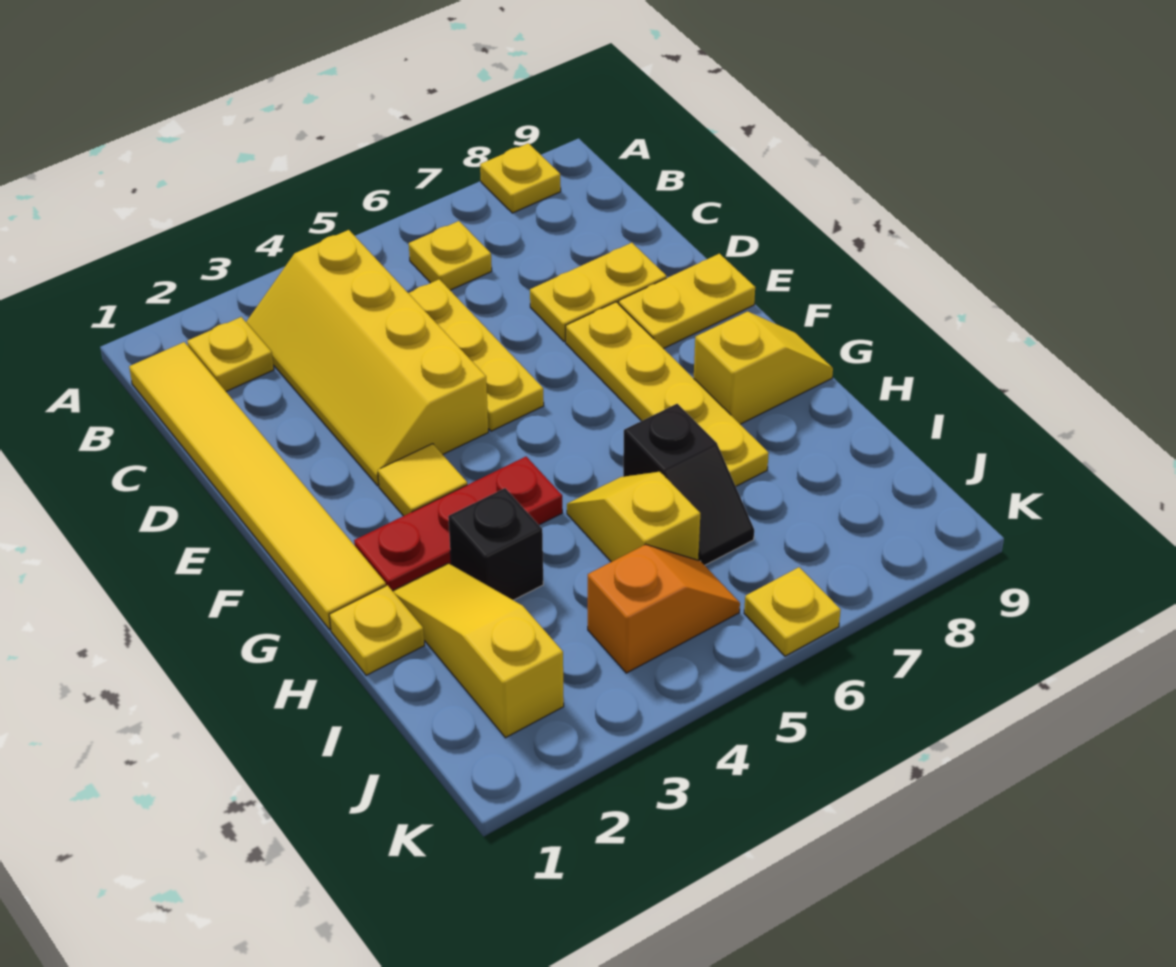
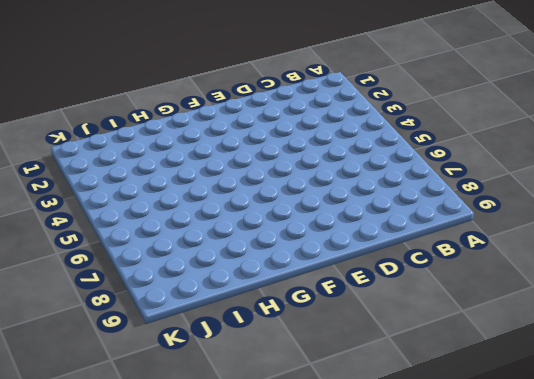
none -> yellow plate A8 level 1
none -> yellow tile B1:G1 level 1
none -> yellow plate B2 level 1

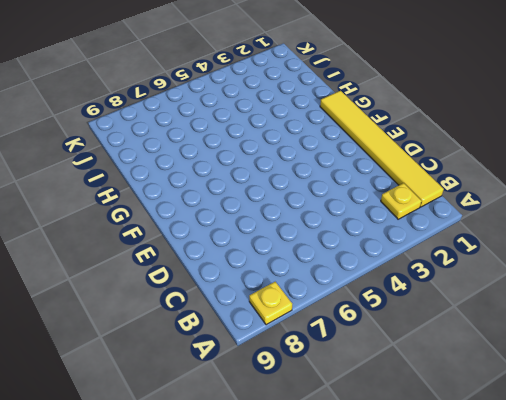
none -> yellow slope B3:E4 level 1 top 4
none -> yellow plate B6 level 1
none -> yellow plate C5:E5 level 1

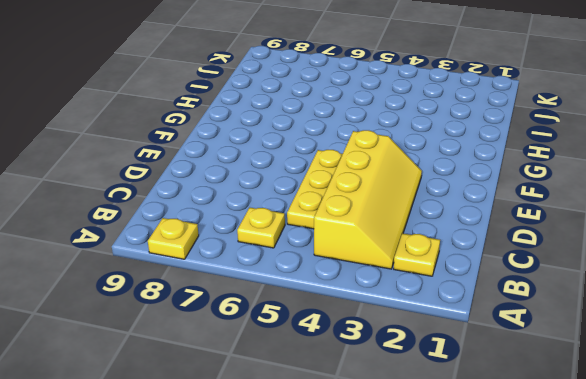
none -> yellow tile B1:G1 level 1
none -> yellow plate D7:D8 level 1
none -> yellow plate E7:H7 level 1

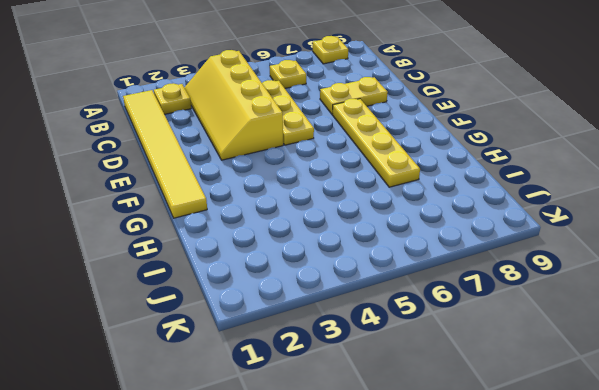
none -> yellow plate E8:E9 level 1
none -> yellow tile F3 level 1
none -> red plate G2:G4 level 1

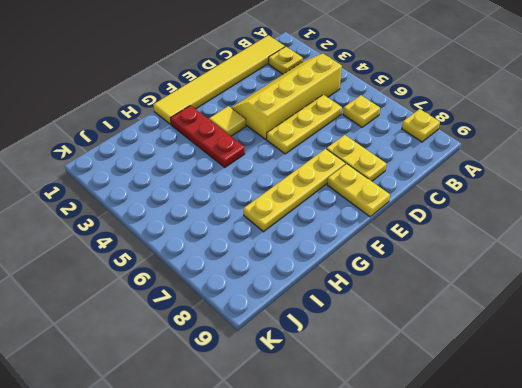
none -> yellow slope G8:G9 level 1 top 8
none -> yellow plate H1 level 1
none -> yellow slope H2:J2 level 1 top J

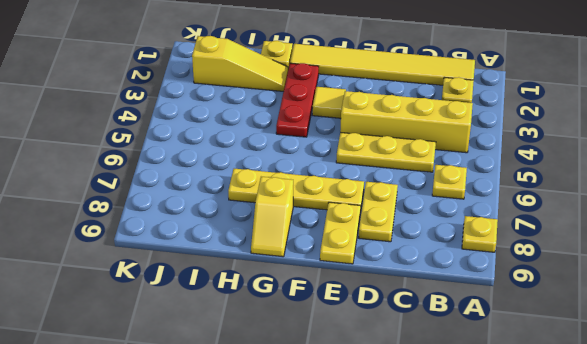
none -> black brick H3 level 1
none -> yellow slope H5:I5 level 1 top I
none -> black slope H6:I6 level 1 top H

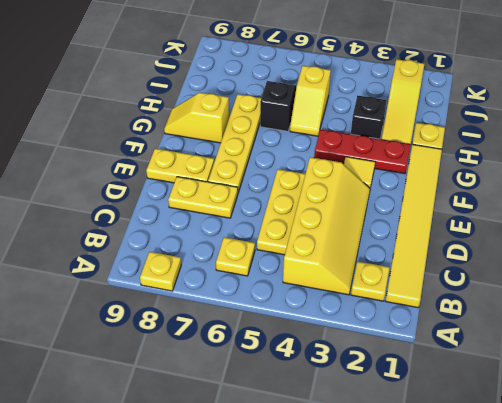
none -> orange slope J4:J5 level 1 top 4
none -> yellow plate K6 level 1

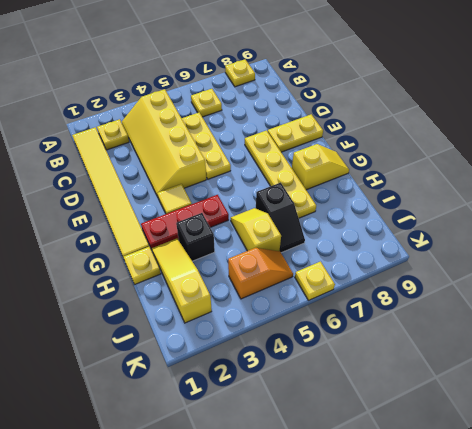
none -> yellow plate D7:D8 level 1

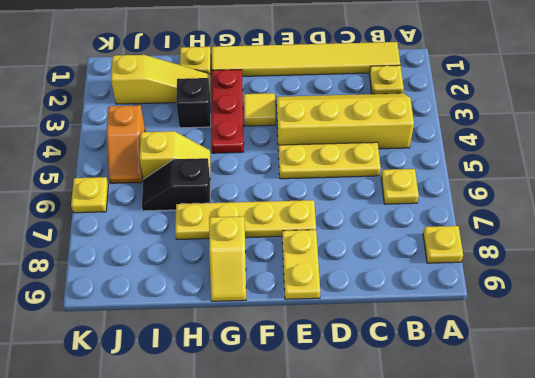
none -> yellow plate D7:D8 level 1

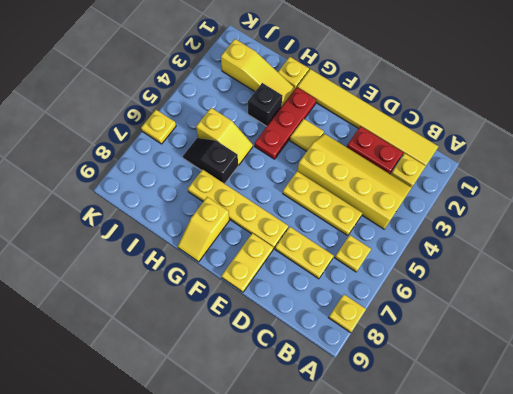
red plate C2:D2 level 1 -> none
yellow plate C7:D7 level 1 -> yellow plate D7:D8 level 1
none -> orange slope J4:J5 level 1 top 4

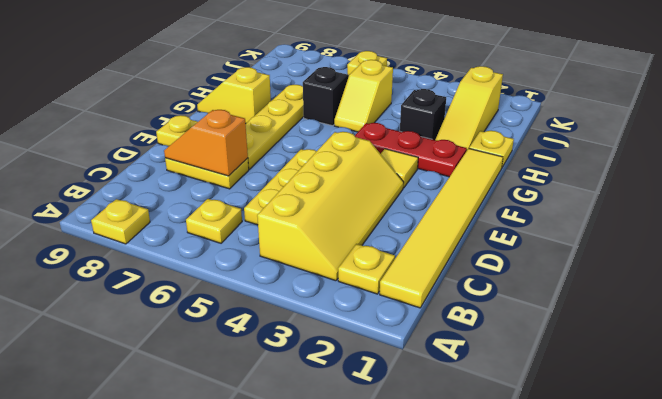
orange slope D7:D8 level 2 top 7 -> orange slope J4:J5 level 1 top 4

